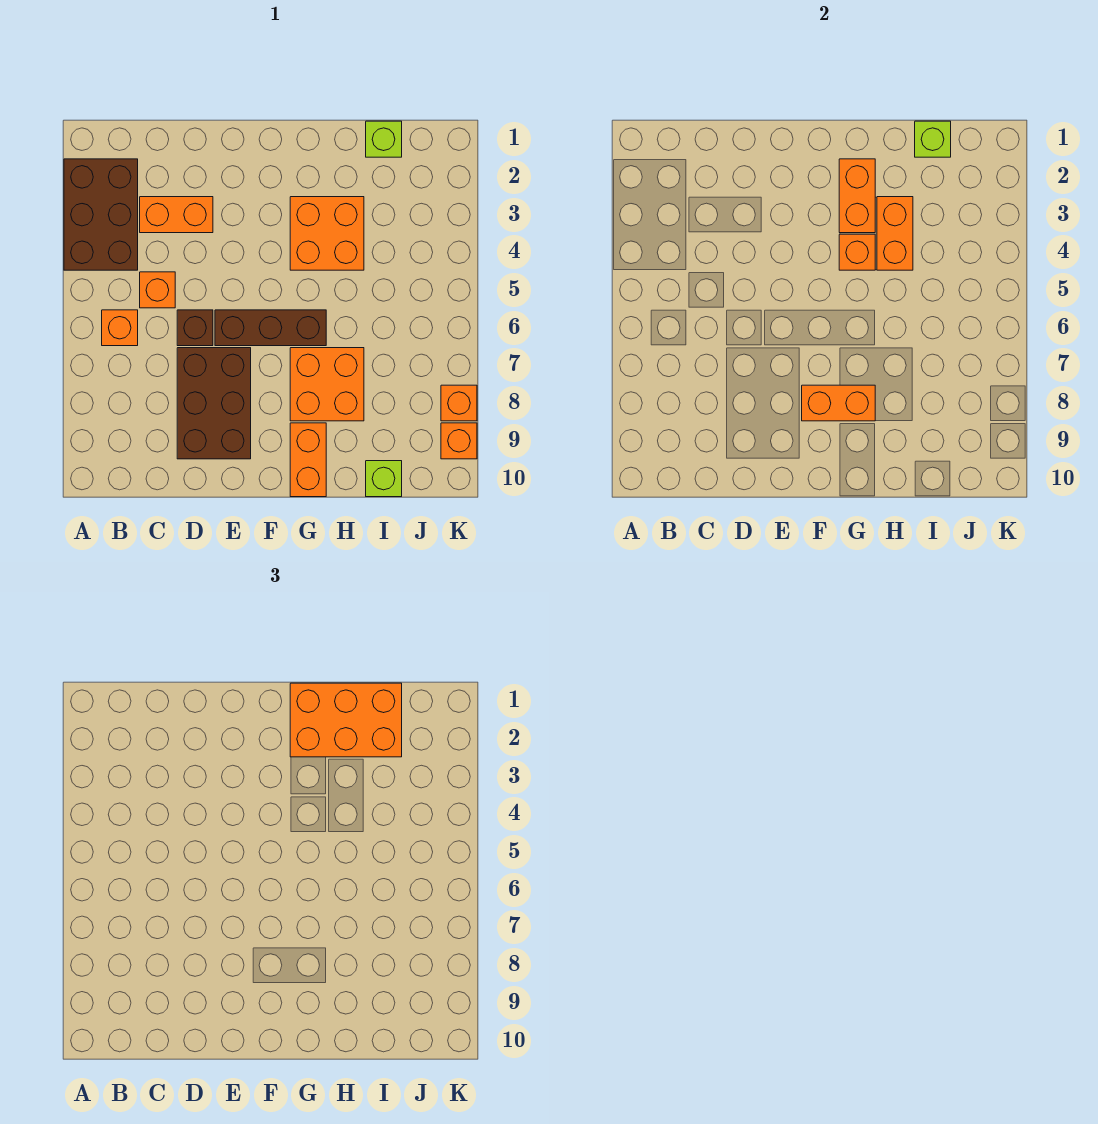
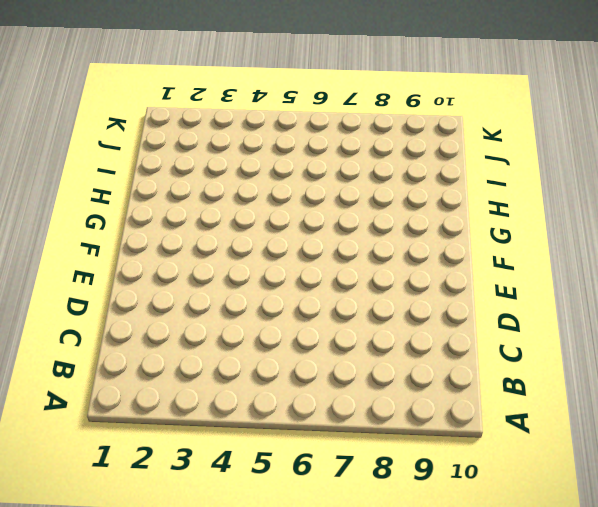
none -> brown brick A2:B4 level 1
none -> orange brick B6 level 1
none -> orange brick C3:D3 level 1

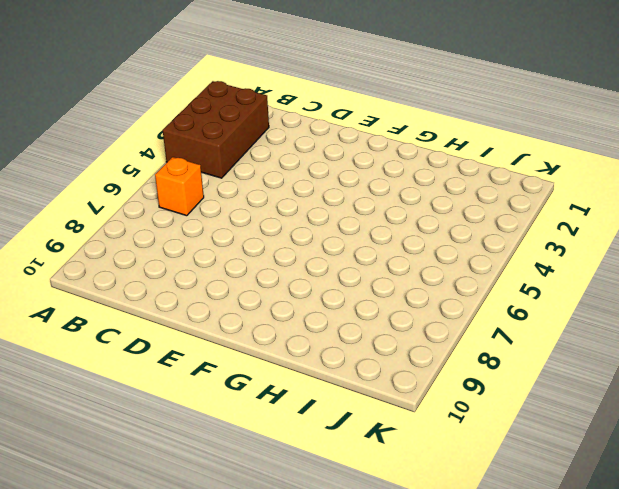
none -> orange brick C3:D3 level 1
none -> orange brick C5 level 1
none -> brown brick D6 level 1

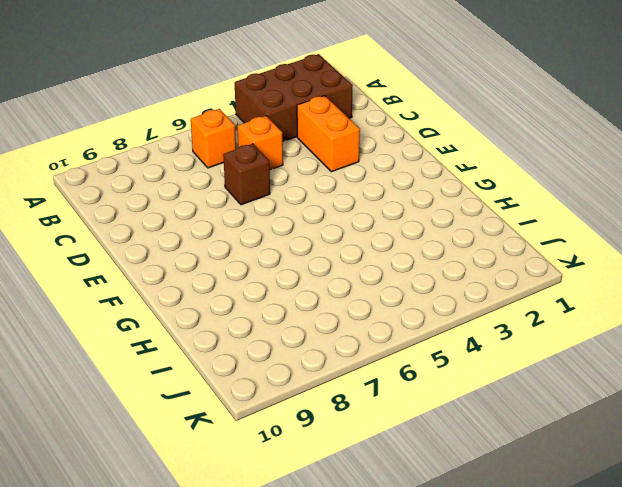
none -> brown brick D7:E9 level 1
none -> brown brick E6:G6 level 1
none -> orange brick G3:H4 level 1

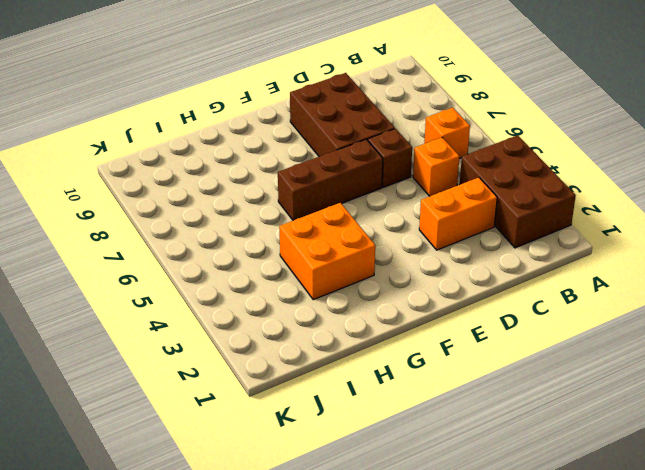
none -> orange brick G7:H8 level 1
none -> orange brick G9:G10 level 1
none -> lime brick I1 level 1

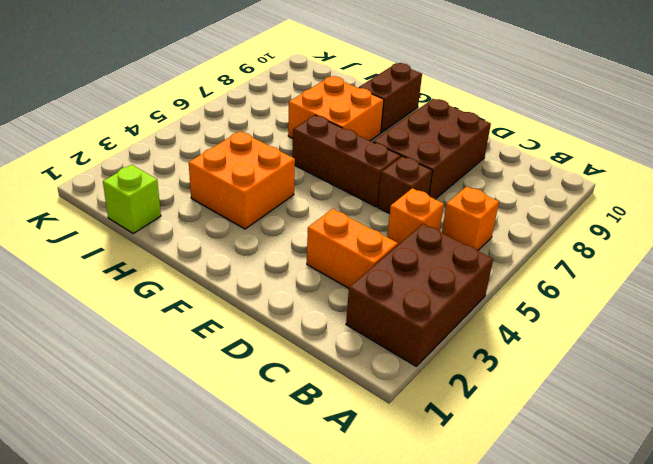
brown brick G9:G10 level 1 -> orange brick G9:G10 level 1
none -> lime brick I10 level 1
none -> orange brick K8 level 1
none -> orange brick K9 level 1

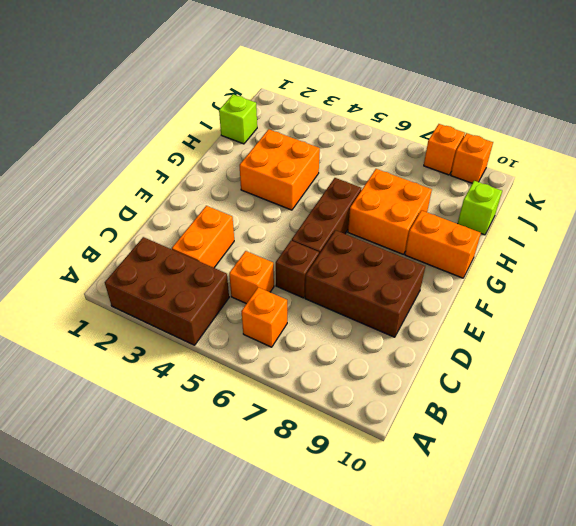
none -> orange brick F8:G8 level 2
none -> orange brick G2:G3 level 2
none -> orange brick G4 level 2

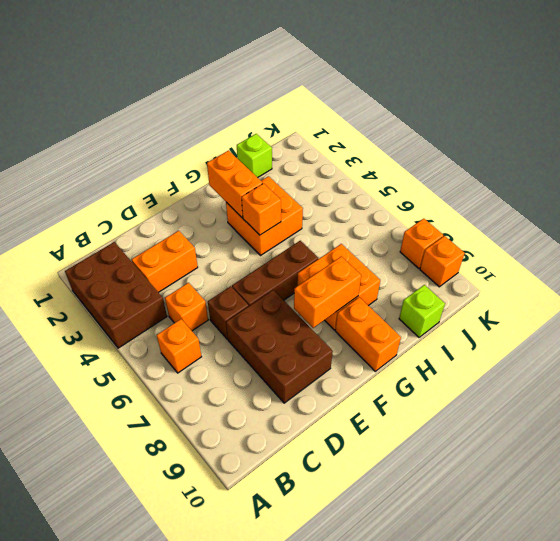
none -> orange brick H3:H4 level 2
none -> lime brick I1 level 2
none -> orange brick G1:I2 level 3

